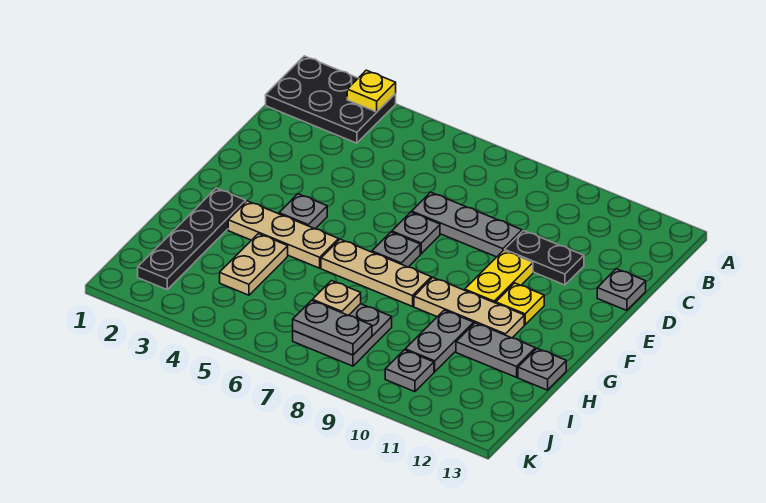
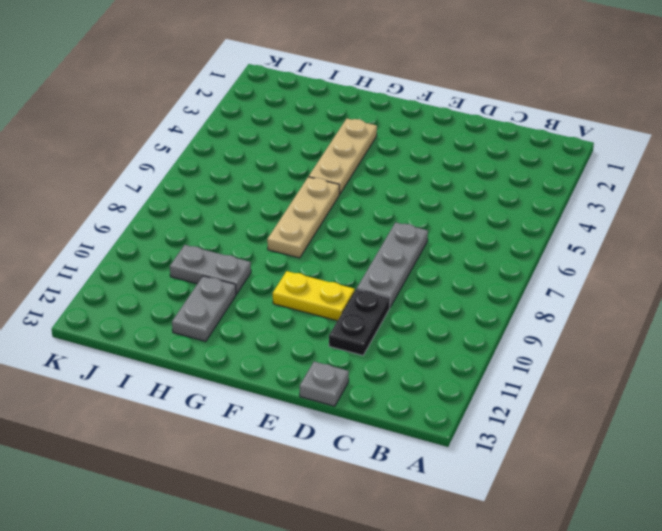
none -> black plate A1:B3 level 1
none -> grey plate E7 level 1
none -> grey plate F4 level 1

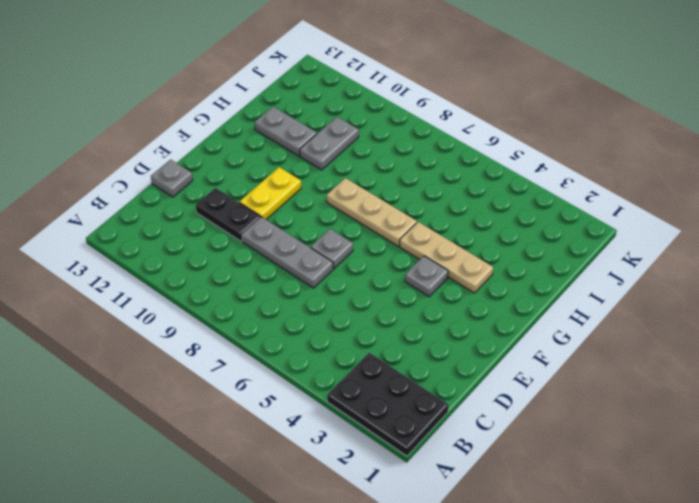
none -> grey plate F7 level 1
none -> yellow plate F11 level 1
none -> black plate G2:J2 level 1

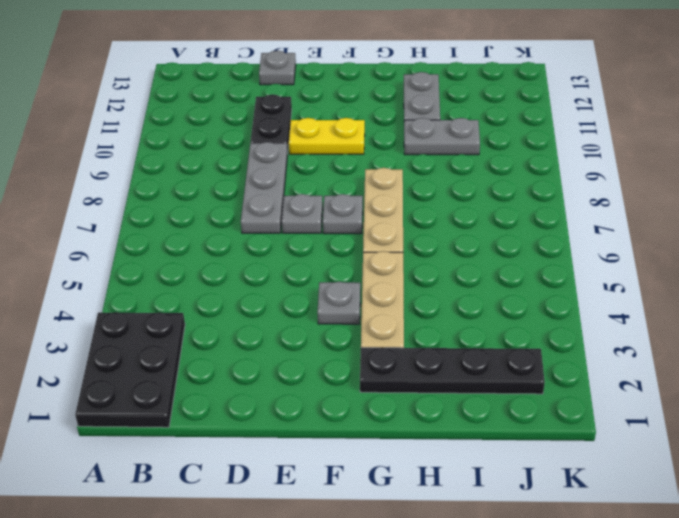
none -> yellow plate F11 level 1
none -> tan plate G9:G11 level 1
none -> tan plate H4:I4 level 1

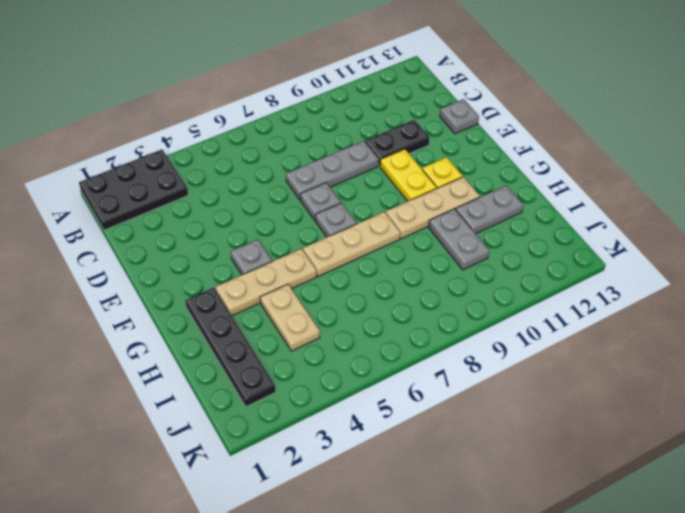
none -> grey plate H13 level 1
none -> grey plate I7:J8 level 1
none -> grey plate J10 level 1

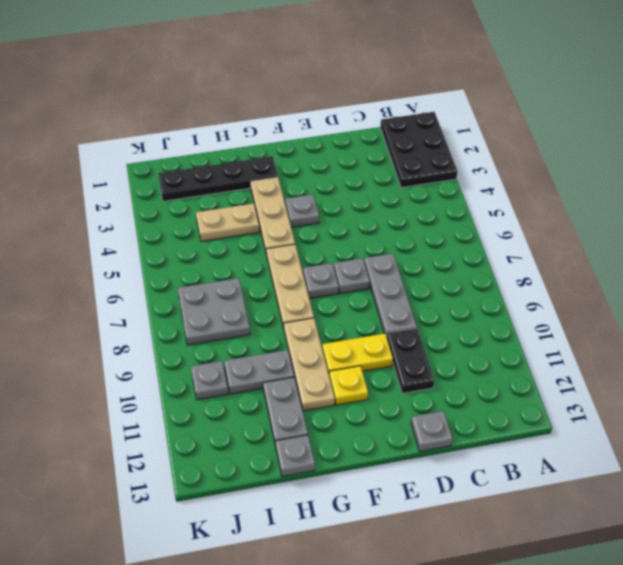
none -> yellow plate A3 level 2
none -> tan plate I7 level 2
none -> grey plate J7:J8 level 2

